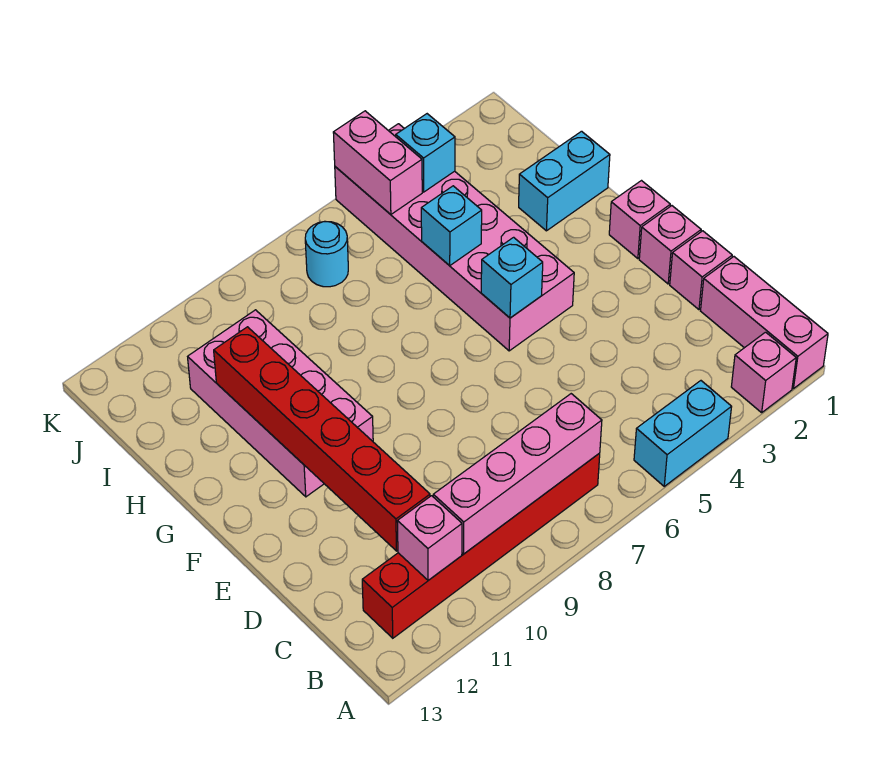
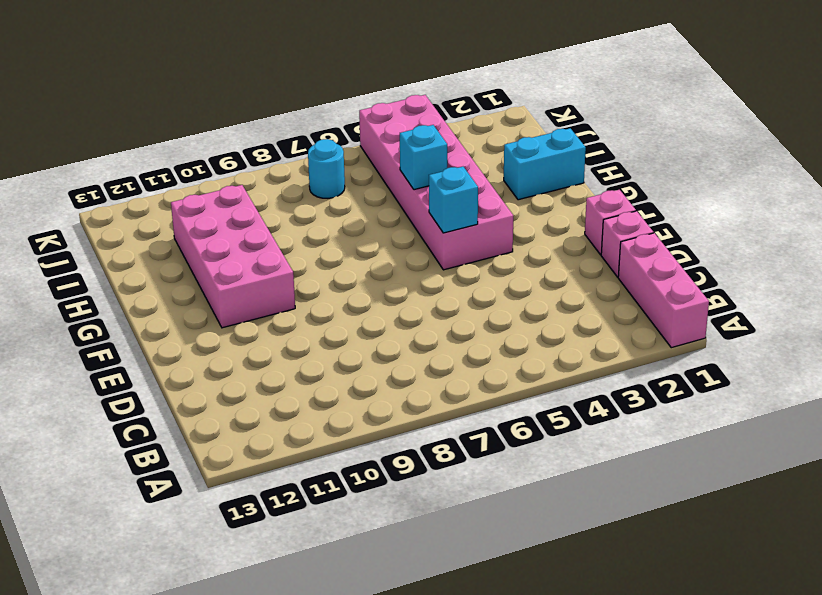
none -> pink brick A2 level 1
none -> cyan brick A4:A5 level 1
none -> red brick B7:B12 level 1

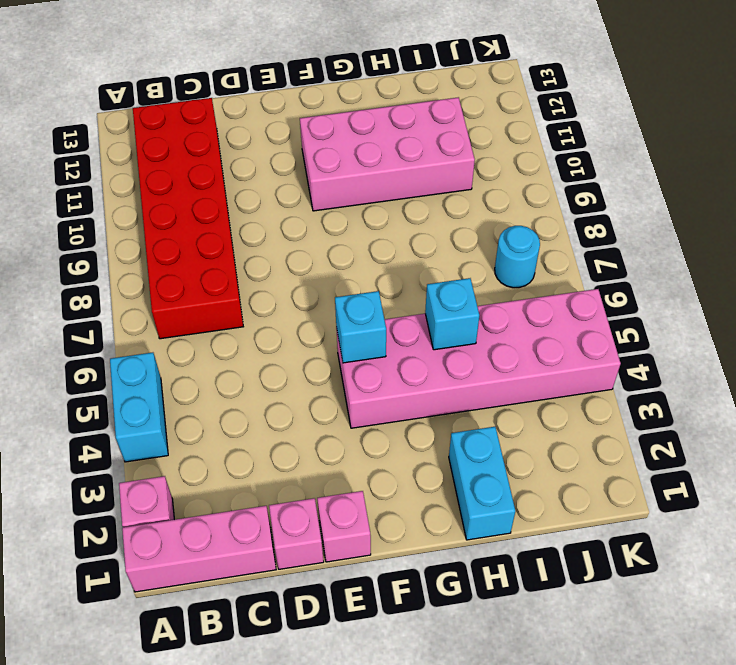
red brick B7:C12 level 1 -> red brick B7:B12 level 1
none -> pink brick F1 level 1
none -> pink brick B7:B10 level 2
none -> pink brick B11 level 2

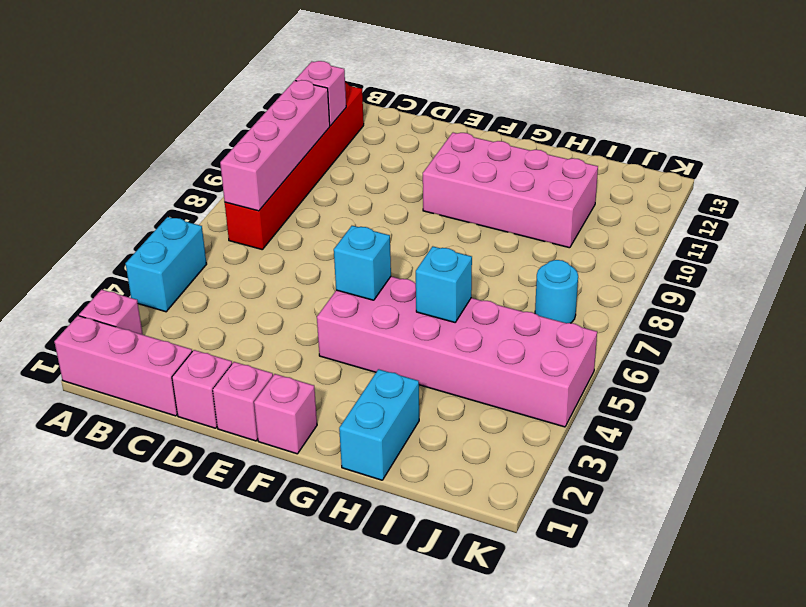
none -> red brick C11:H11 level 2
none -> cyan brick J4 level 2
none -> pink brick J5:K5 level 2

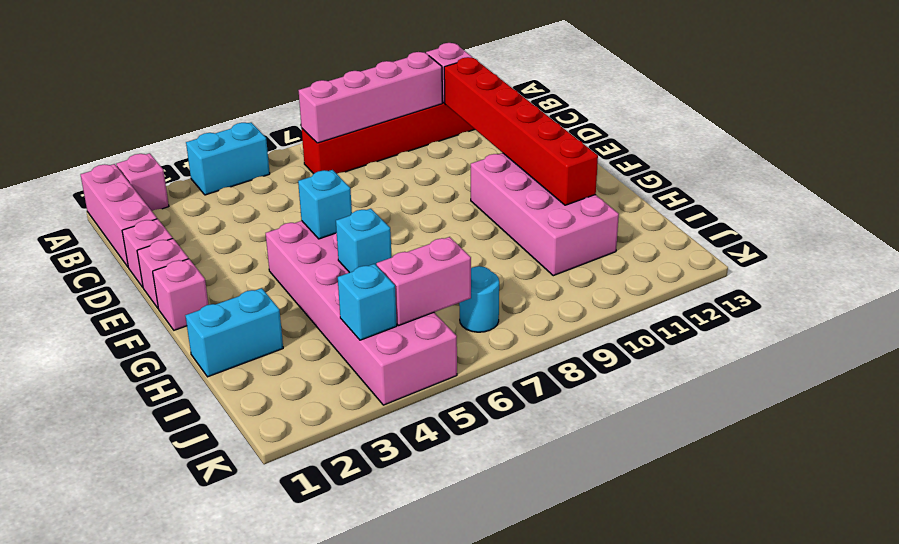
pink brick J5:J6 level 2 -> pink brick J5:K5 level 2

